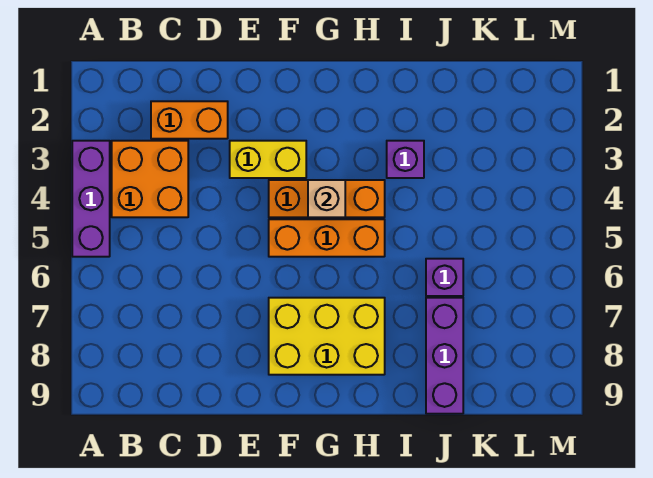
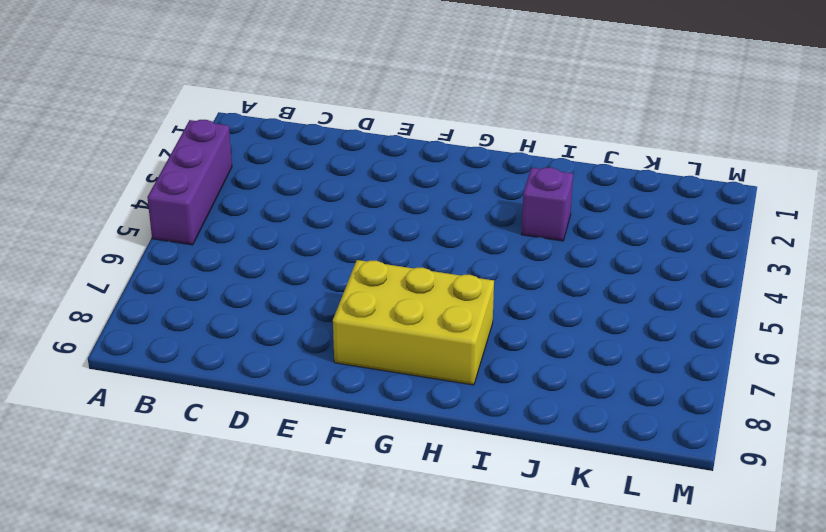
none -> orange brick B3:C4 level 1
none -> orange brick C2:D2 level 1

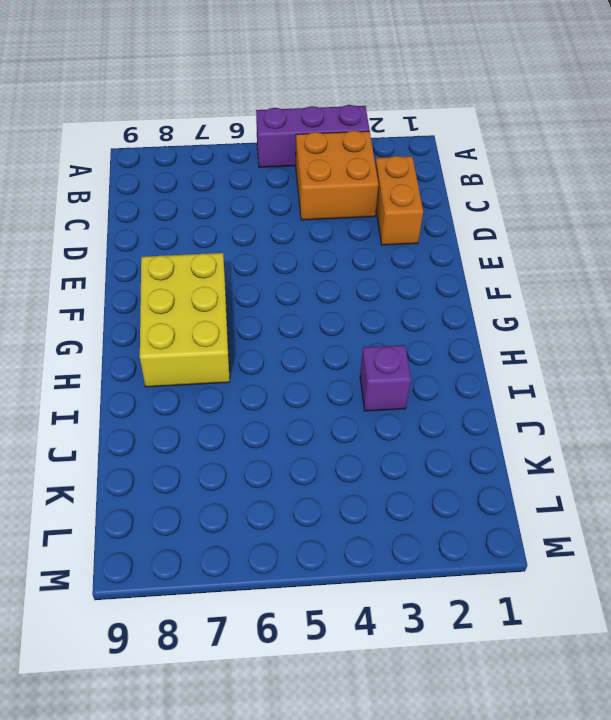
none -> yellow brick E3:F3 level 1
none -> orange brick F4:H4 level 1

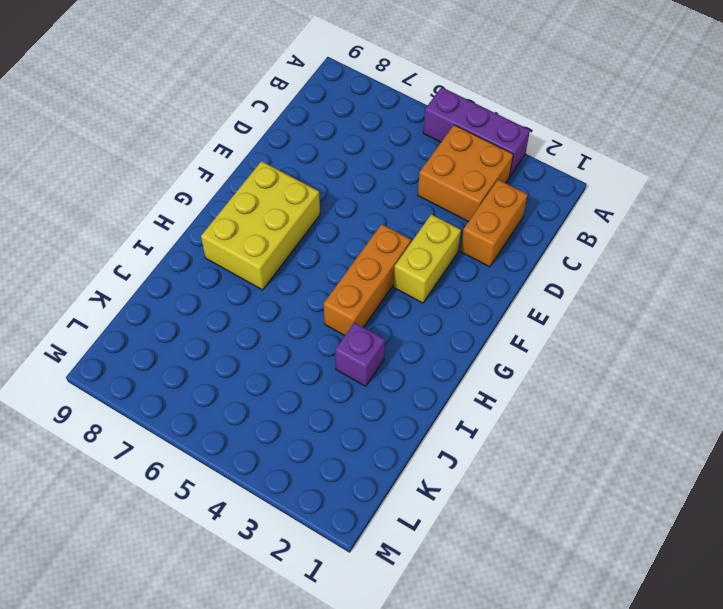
none -> orange brick F5:H5 level 1
none -> purple brick J6 level 1

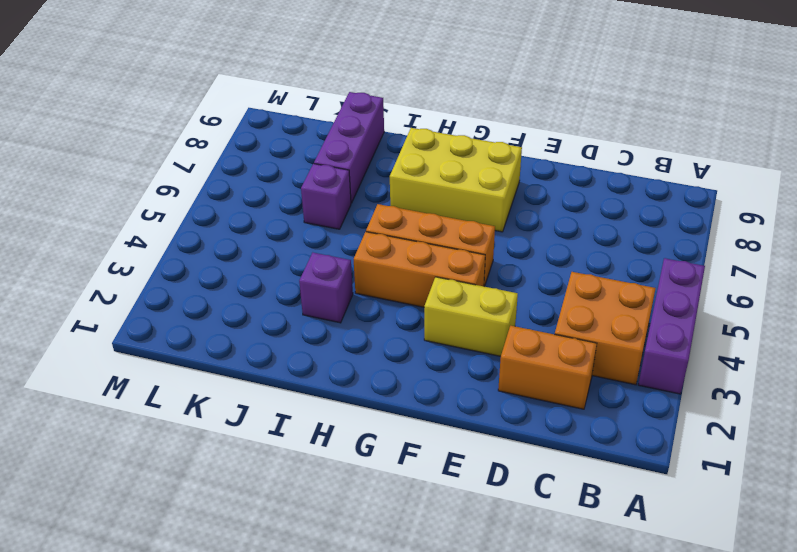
none -> tan brick G4 level 2

